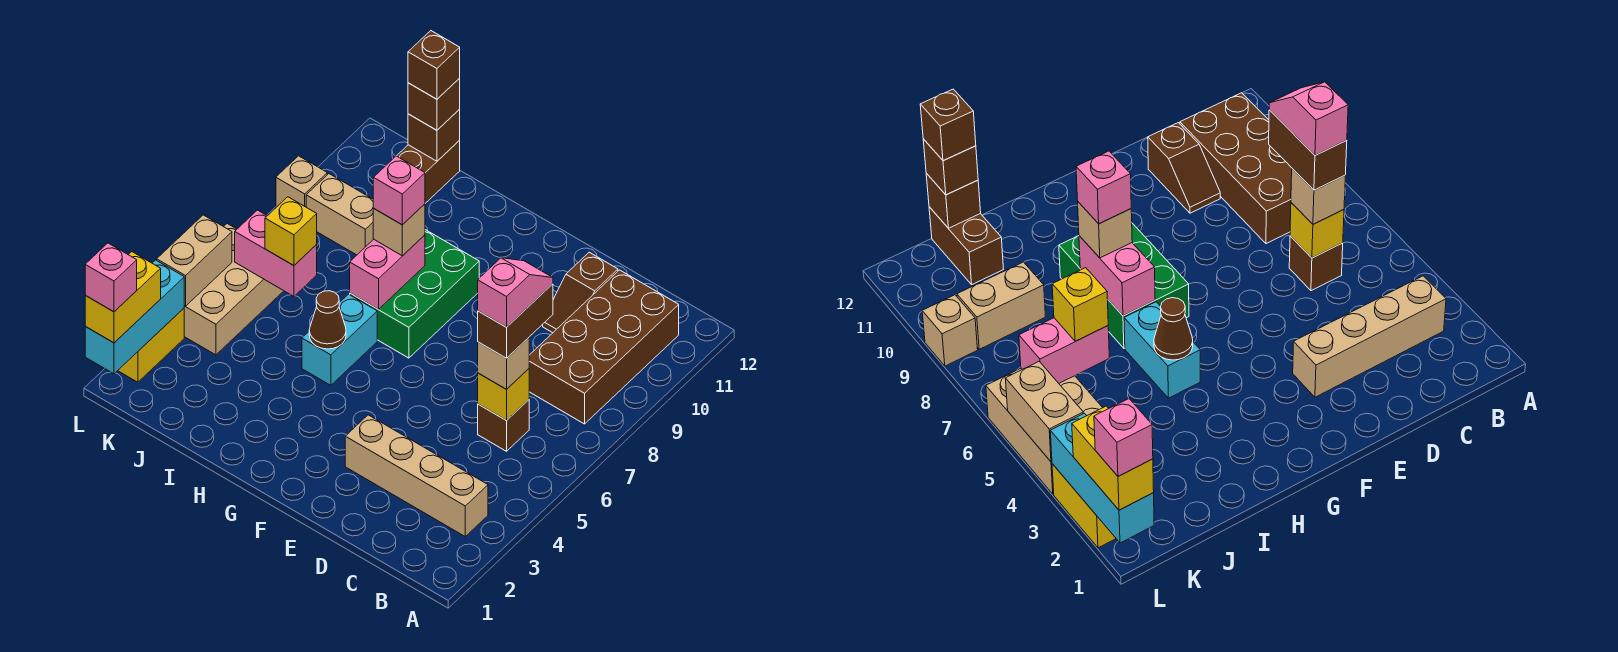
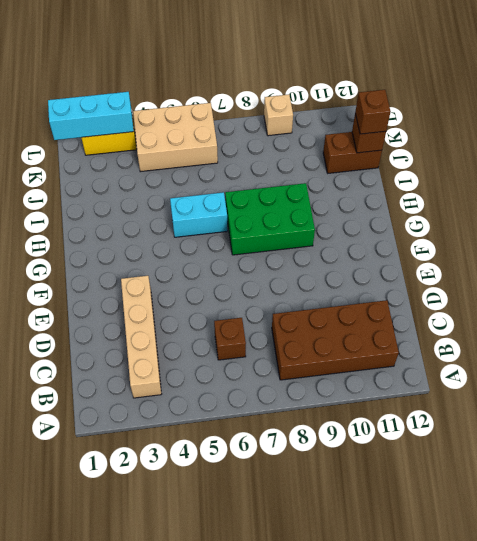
none -> brown slope D10:D11 level 1 top 11
none -> tan brick J9:K9 level 1
none -> yellow brick C6 level 2

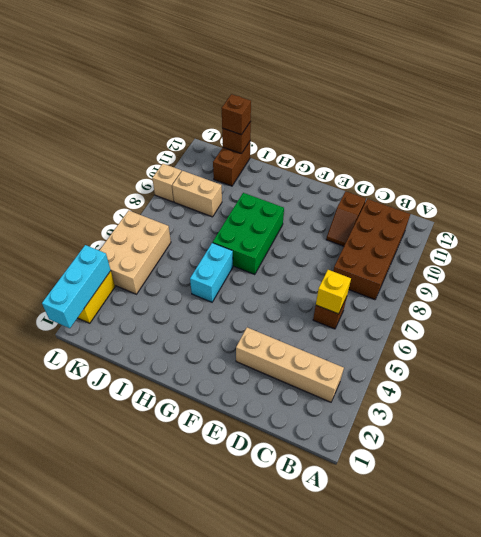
none -> brown cone H5 level 2
none -> pink brick H7:H8 level 2
none -> pink brick J6:K6 level 2

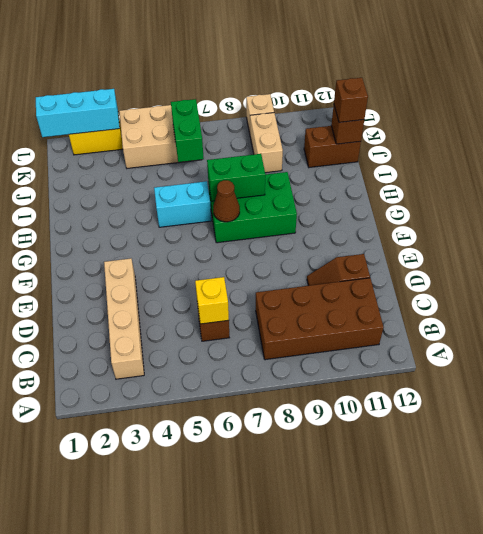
brown cone G7 level 2 -> brown cone H5 level 2
green brick H7:H8 level 2 -> pink brick H7:H8 level 2
green brick J6:K6 level 2 -> pink brick J6:K6 level 2
none -> tan brick L4:L5 level 2
none -> tan brick C6 level 3
none -> tan brick H8 level 3

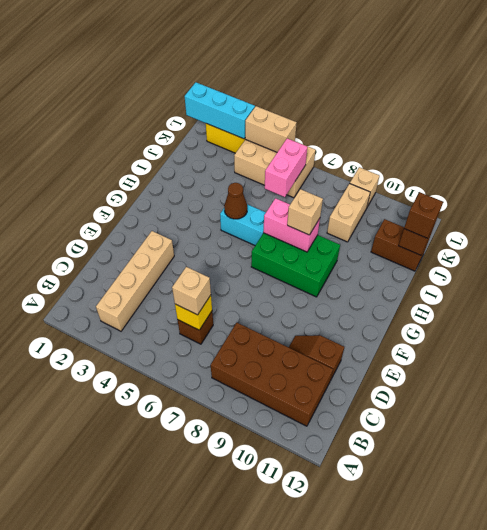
none -> yellow brick J6 level 3
none -> yellow brick L1:L2 level 3
none -> brown brick C6:C7 level 4

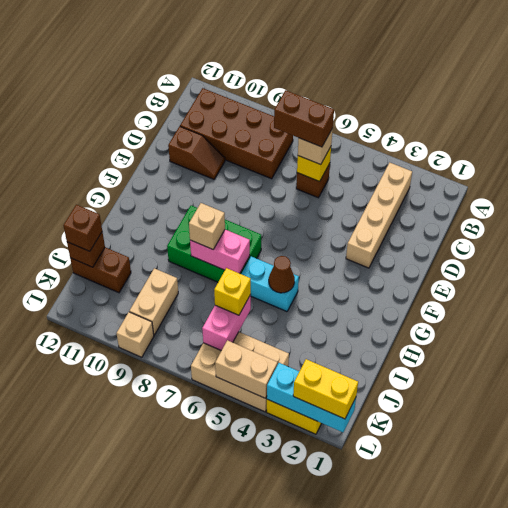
none -> pink brick H8 level 4
none -> brown brick J12 level 4
none -> pink brick L1 level 4

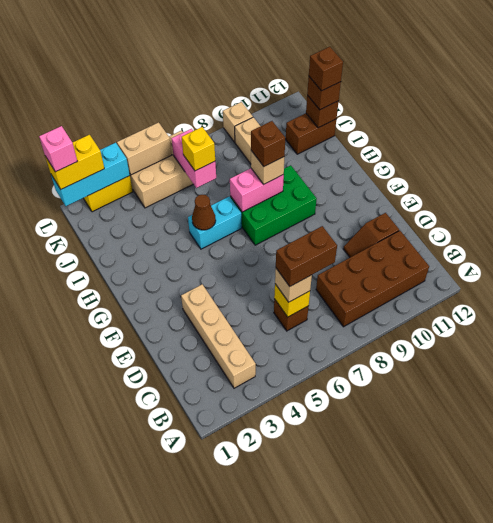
brown brick H8 level 4 -> pink brick H8 level 4
none -> pink slope C6:C7 level 5 top 6

